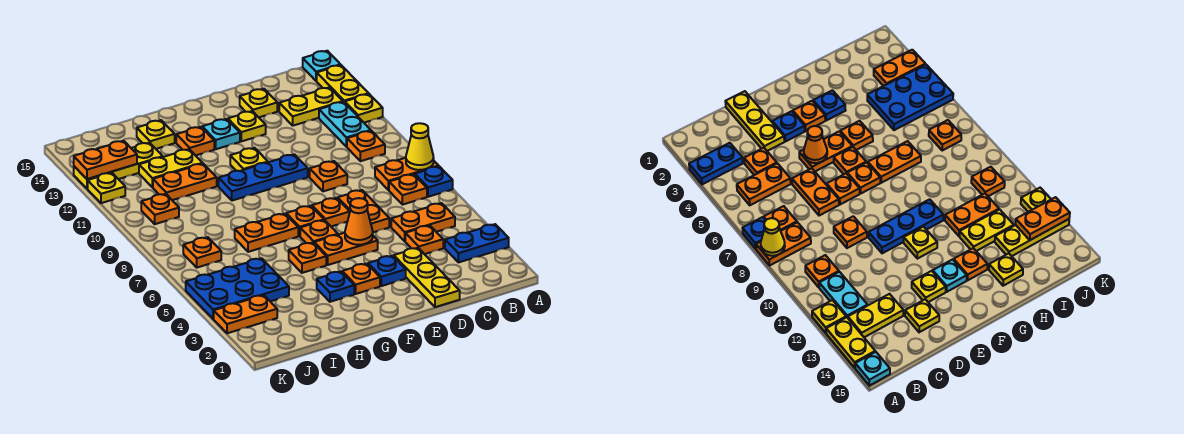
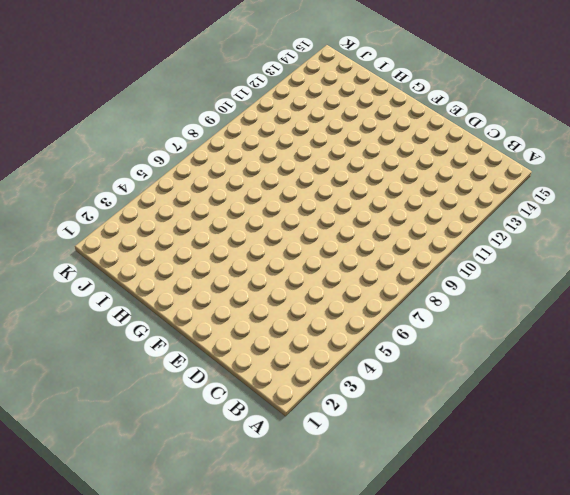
none -> blue plate A3:B3 level 1
none -> blue plate A7 level 1
none -> orange plate A8:B8 level 1
none -> yellow plate A12 level 1

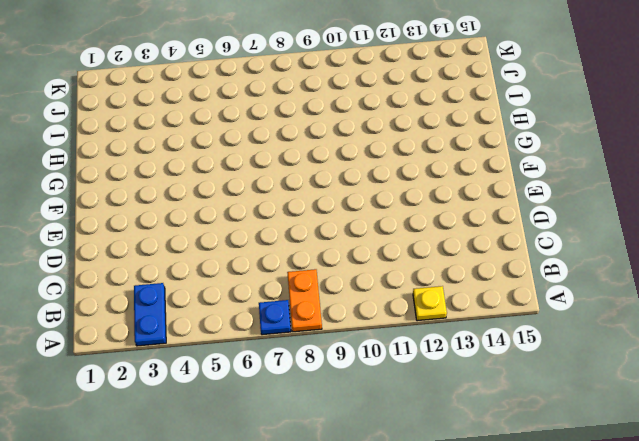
none -> yellow plate A13:A14 level 1
none -> cyan plate A15 level 1
none -> orange plate B5:C5 level 1
none -> orange plate B7 level 1

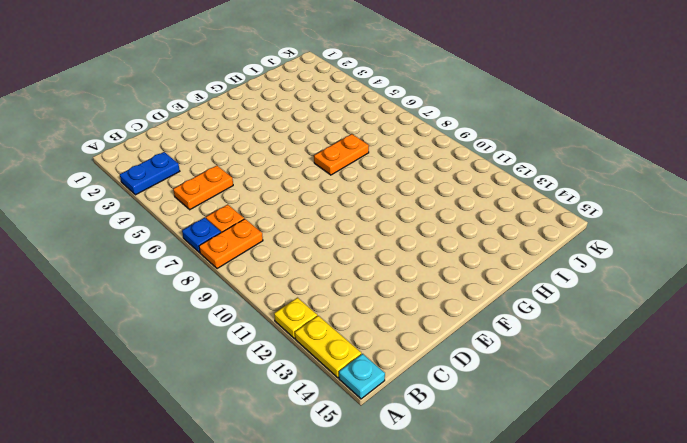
none -> orange plate B10 level 1
none -> cyan plate B11:B12 level 1
none -> yellow plate B13:C13 level 1
none -> orange plate C4 level 1

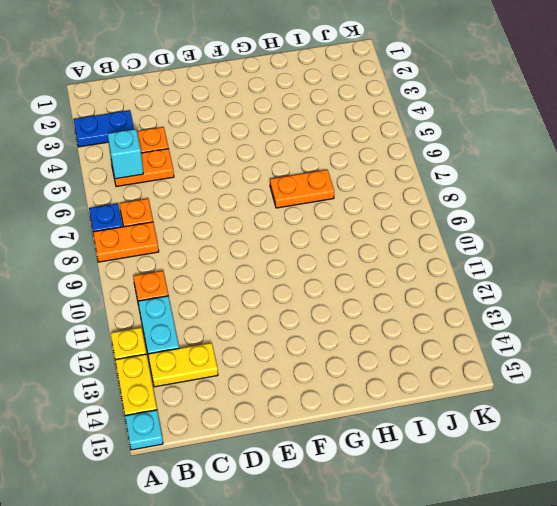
cyan brick B5 level 2 -> none
none -> yellow plate D1:D3 level 1
none -> orange plate D6:D7 level 1
none -> orange plate D9 level 1
none -> yellow plate D14 level 1

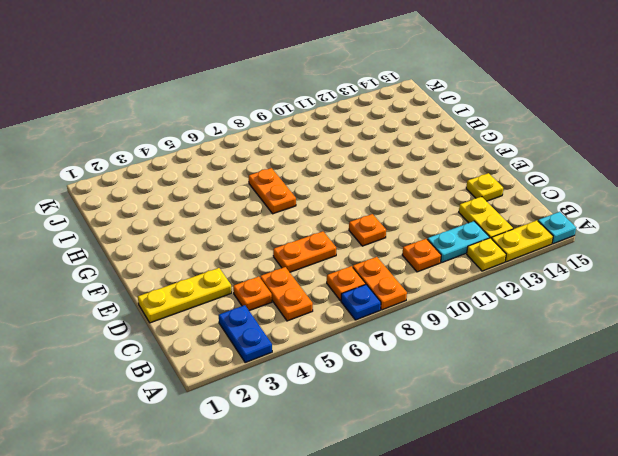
none -> blue plate E3 level 1
none -> orange plate E5:F5 level 1
none -> orange plate E7 level 1
none -> blue plate E10:G10 level 1

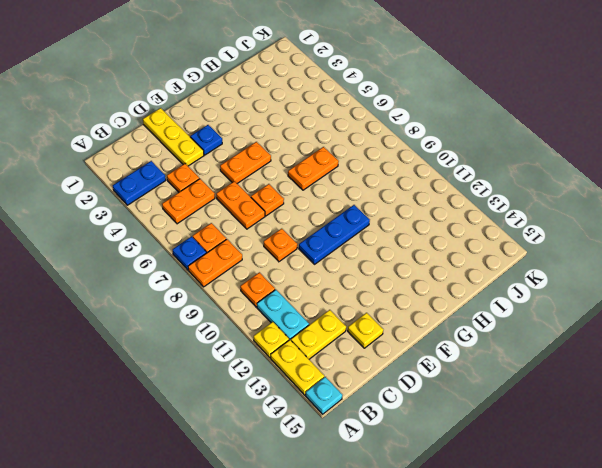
none -> yellow plate E13 level 1
none -> orange plate F3 level 1
none -> orange plate F6 level 1
none -> orange plate F7 level 1

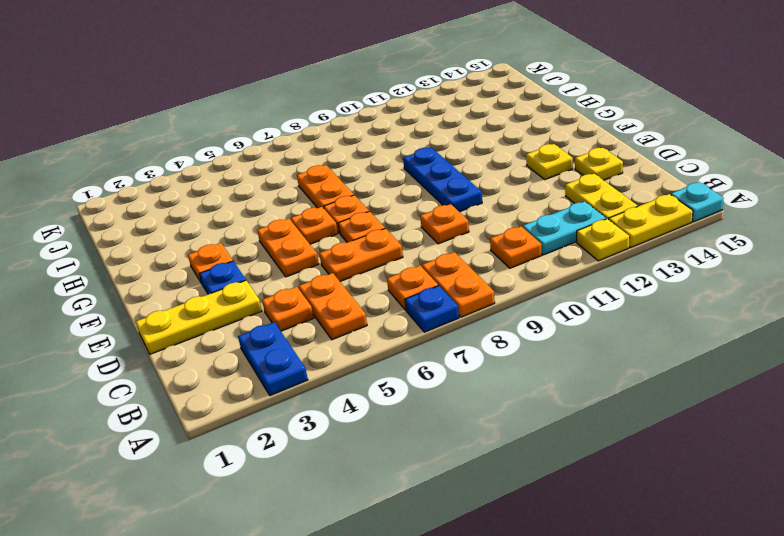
none -> yellow plate F11 level 1
none -> cyan plate F13 level 1
none -> blue plate G3 level 1
none -> orange plate G5 level 1

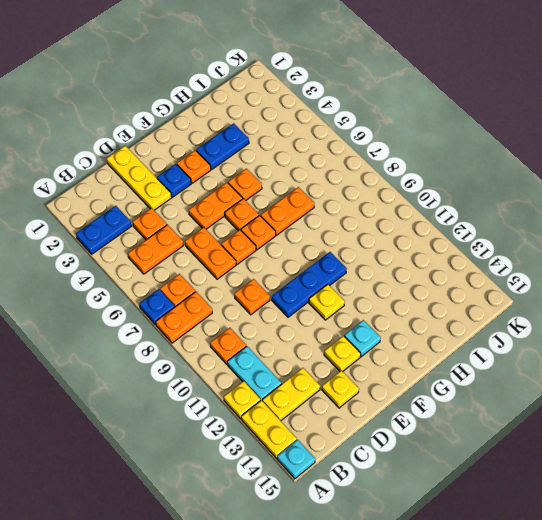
blue plate G3:H3 level 1 -> blue plate G3 level 1
none -> orange plate G13 level 1
none -> orange plate H11:I11 level 1
none -> yellow plate H12:I12 level 1
none -> yellow plate H14 level 1

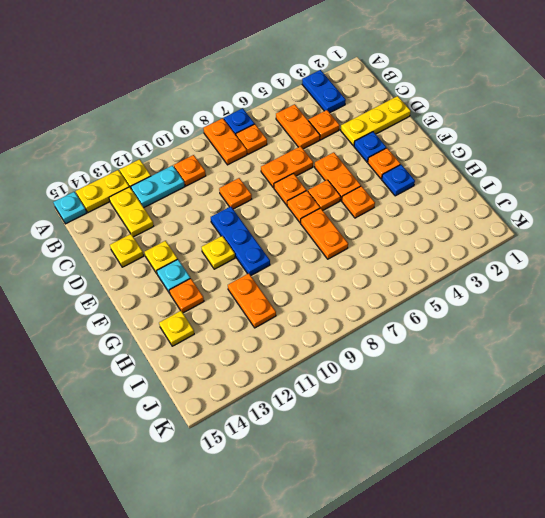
none -> yellow plate H12:I12 level 1
none -> blue plate I4:K5 level 1
none -> yellow plate I13:K13 level 1
none -> orange plate J3:K3 level 1

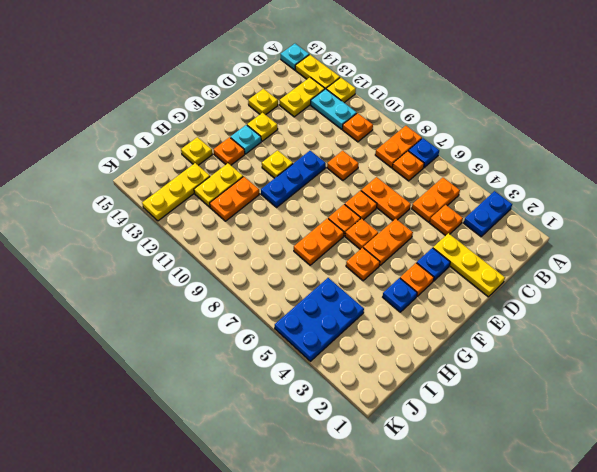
none -> orange plate J3:K3 level 1
none -> orange plate J7 level 1
none -> orange plate J10 level 1
none -> yellow plate K12 level 1

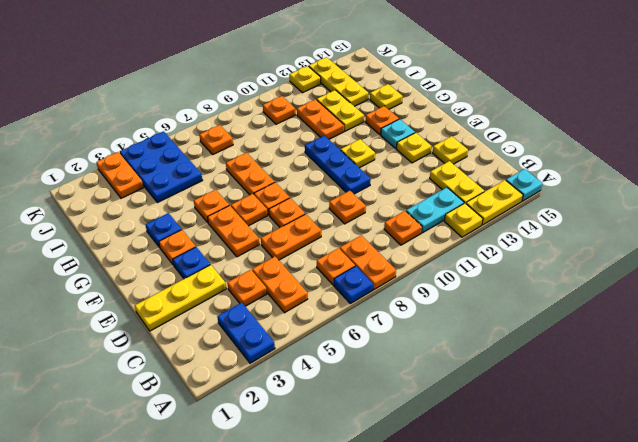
none -> yellow cone A8 level 2
none -> orange cone E5 level 2
none -> orange plate J13:K13 level 2

